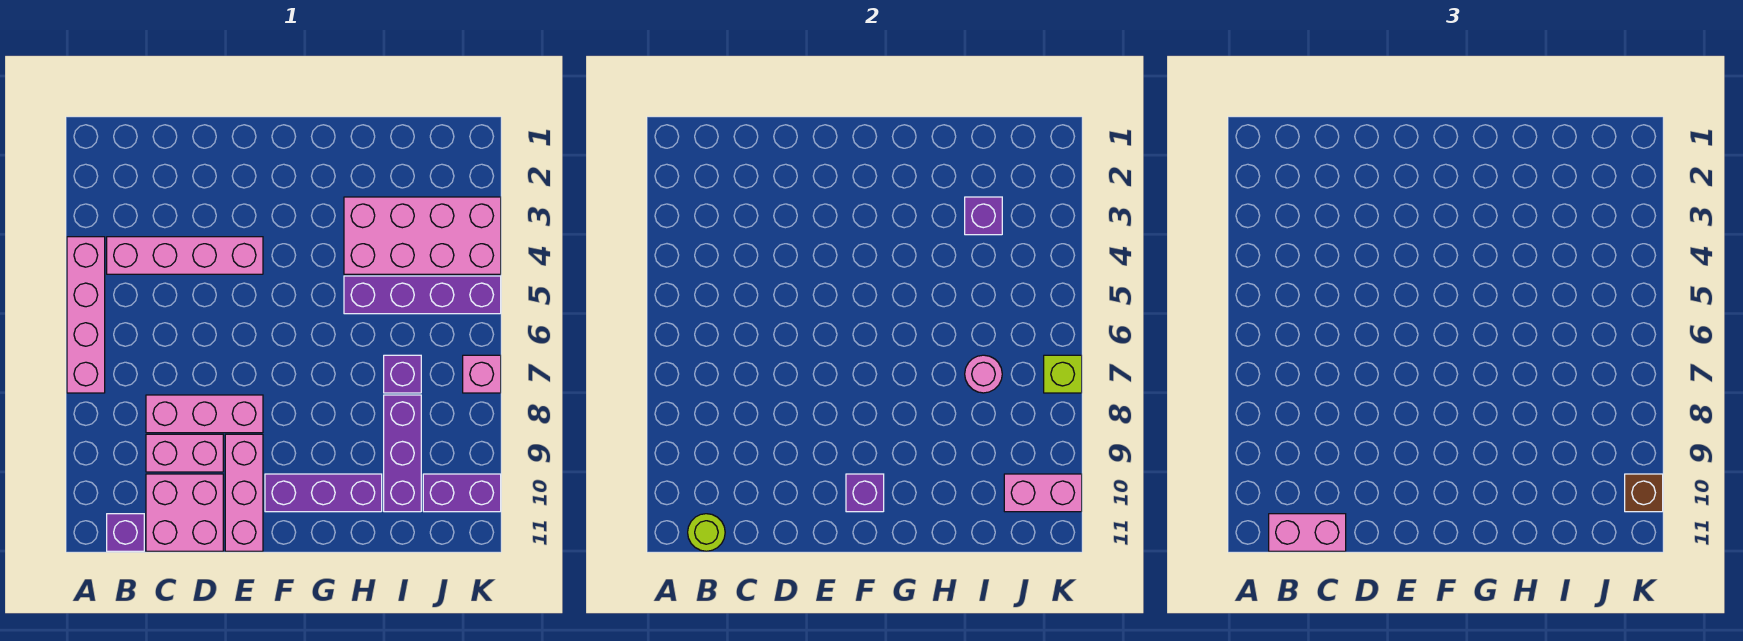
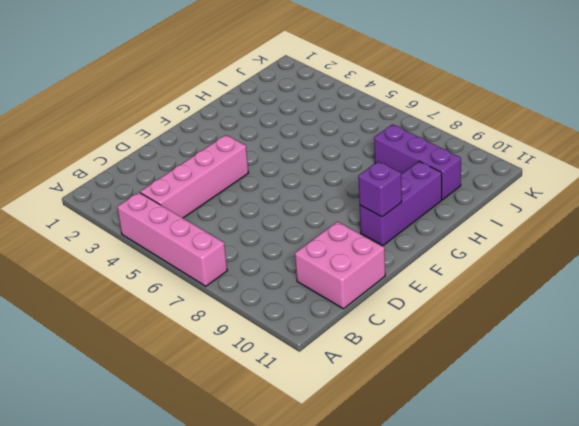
none -> purple brick B11 level 1
none -> pink brick C8:E8 level 1
none -> pink brick C9:D9 level 1

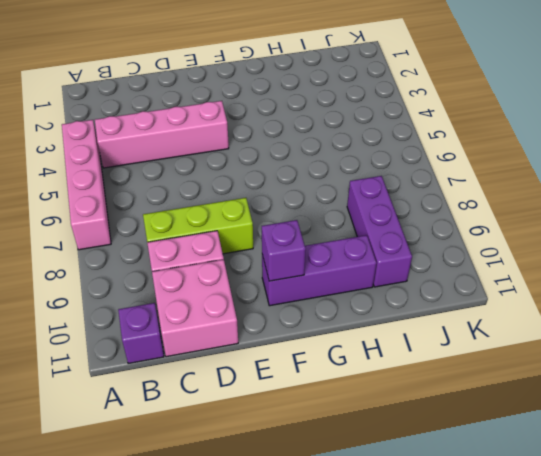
lime brick C8:E8 level 1 -> pink brick C8:E8 level 1
none -> pink brick E9:E11 level 1
none -> pink brick H3:K4 level 1
none -> purple brick H5:K5 level 1

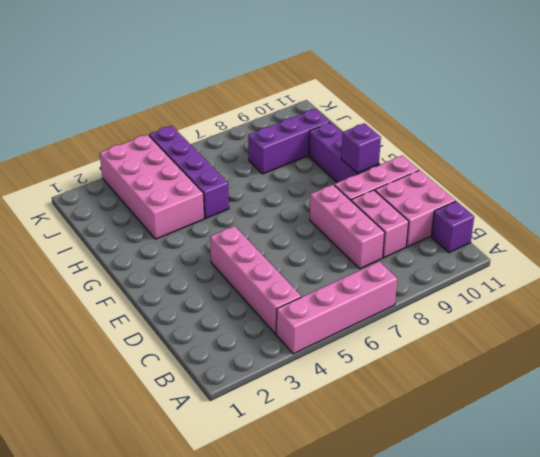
none -> purple brick I7 level 1
none -> purple brick J10:K10 level 1
none -> pink brick K7 level 1

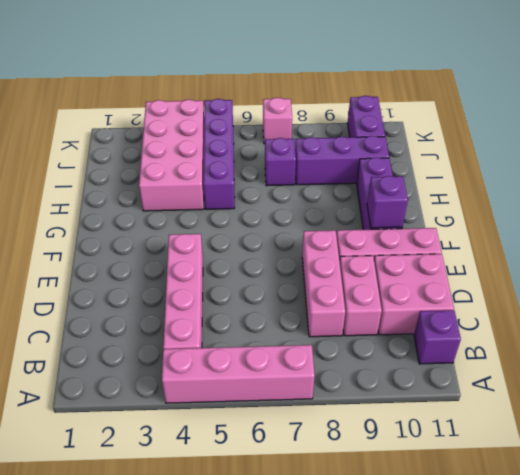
none -> lime round brick B11 level 2
none -> purple brick I3 level 2
none -> pink round brick I7 level 2

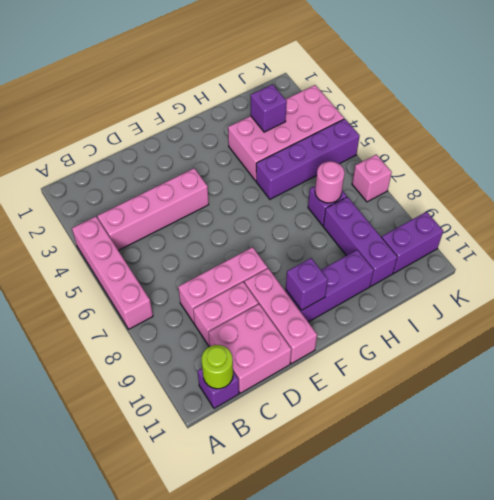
none -> pink brick J10:K10 level 2
none -> lime brick K7 level 2
none -> pink brick B11:C11 level 3

